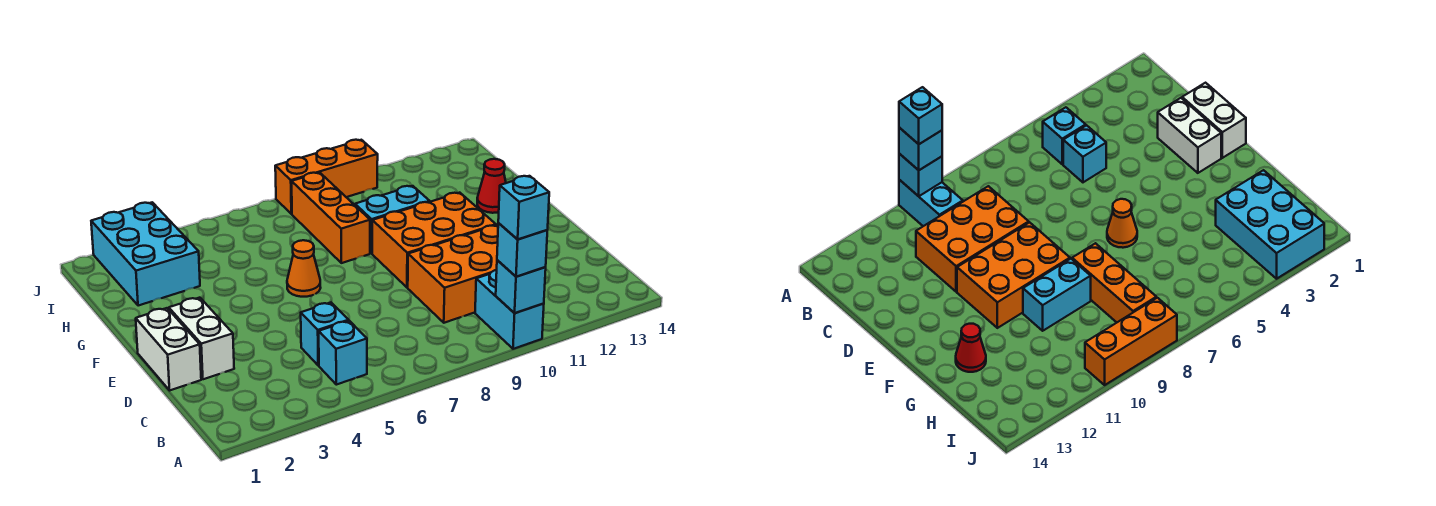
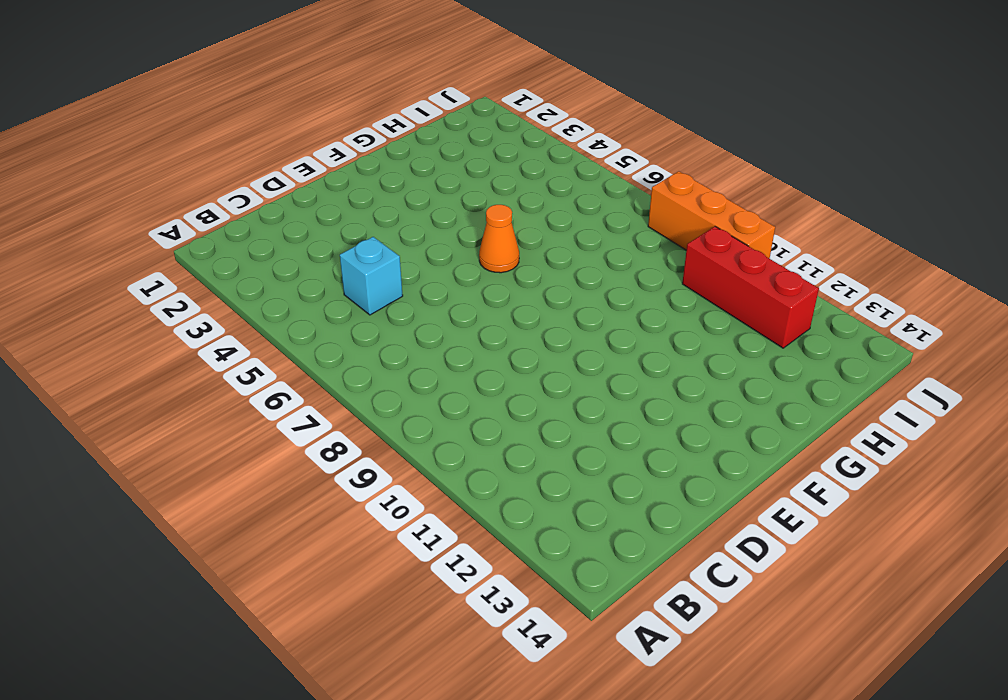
red brick I10:I12 level 1 -> none
none -> cyan brick A10:B10 level 1
none -> cyan brick B5 level 1
none -> orange brick C9:D11 level 1

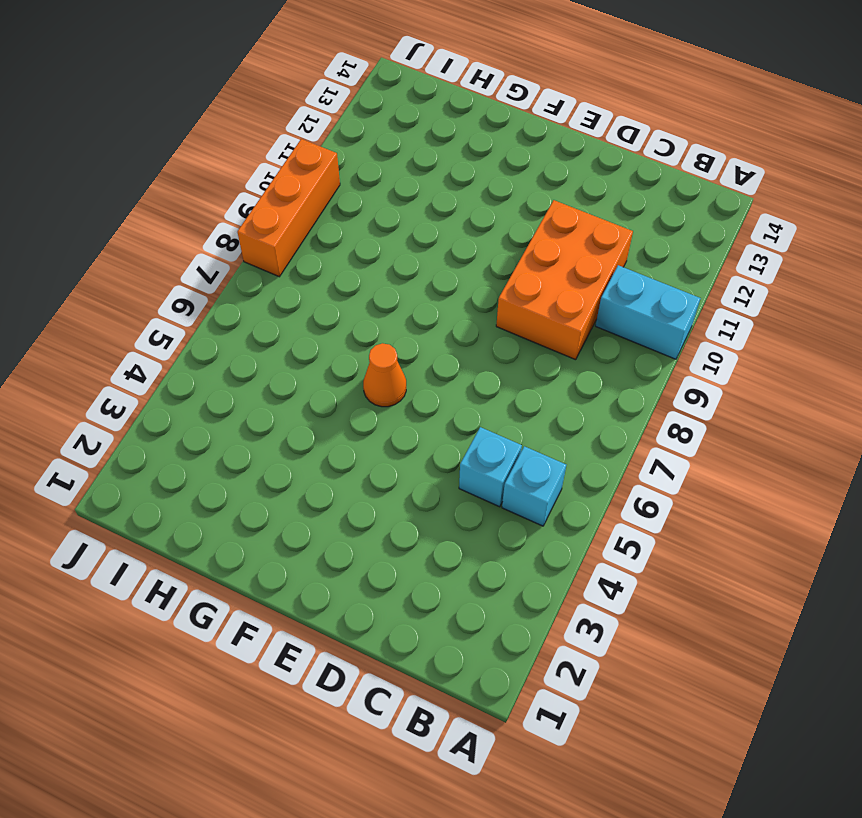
none -> white brick D1:E1 level 1
none -> white brick D2:E2 level 1
none -> orange brick E9:F11 level 1

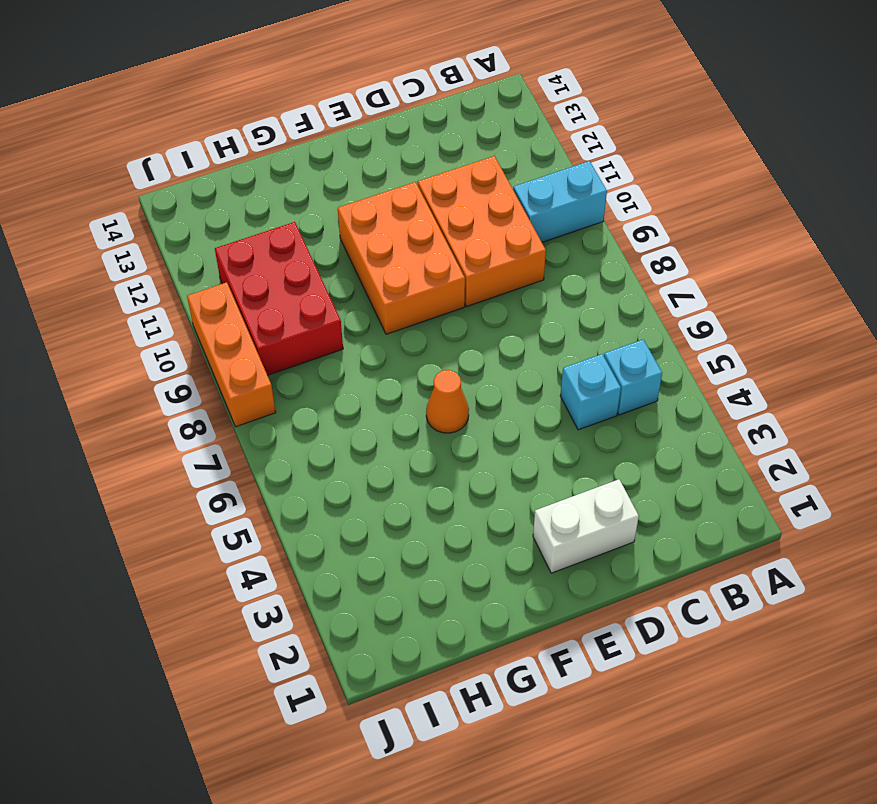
red brick H9:I11 level 1 -> none
none -> white brick D1:E1 level 1
none -> orange brick G8:I8 level 1
none -> cyan brick G9:G10 level 1

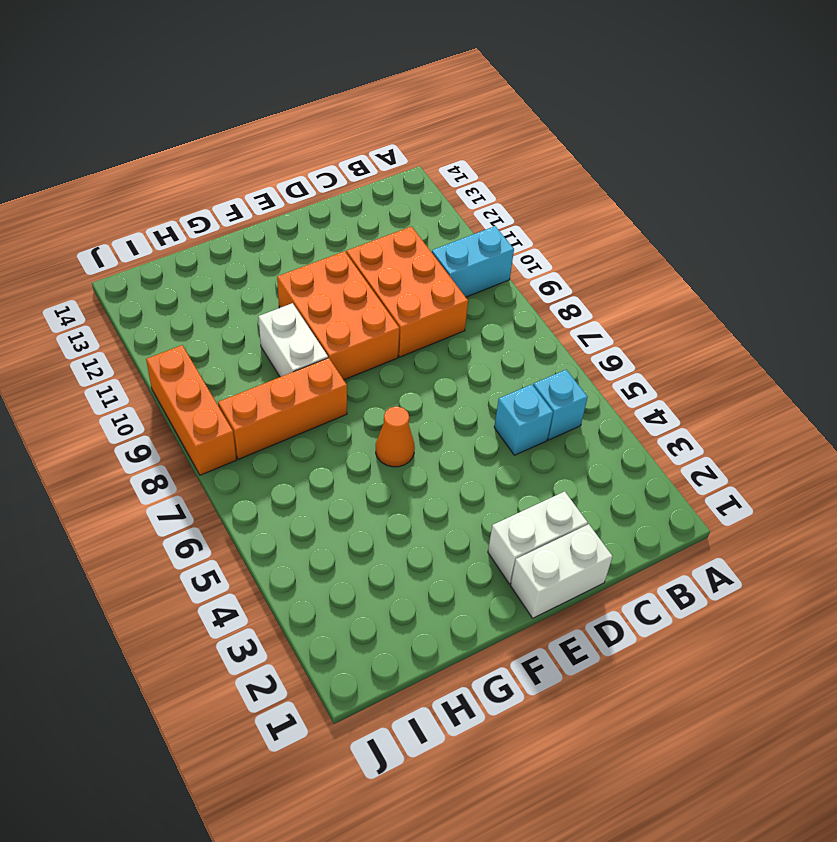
white brick G9:G10 level 1 -> cyan brick G9:G10 level 1
none -> red cone G13 level 1
none -> cyan brick H2:J3 level 1
none -> cyan brick A10 level 2

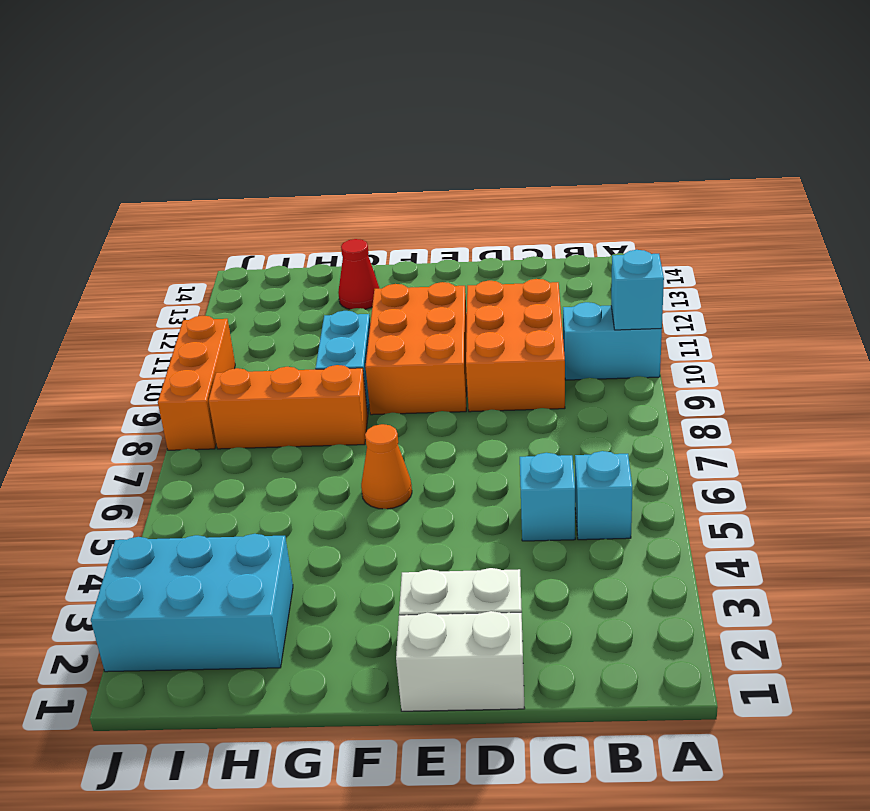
none -> cyan brick A10 level 3
none -> cyan brick A10 level 4

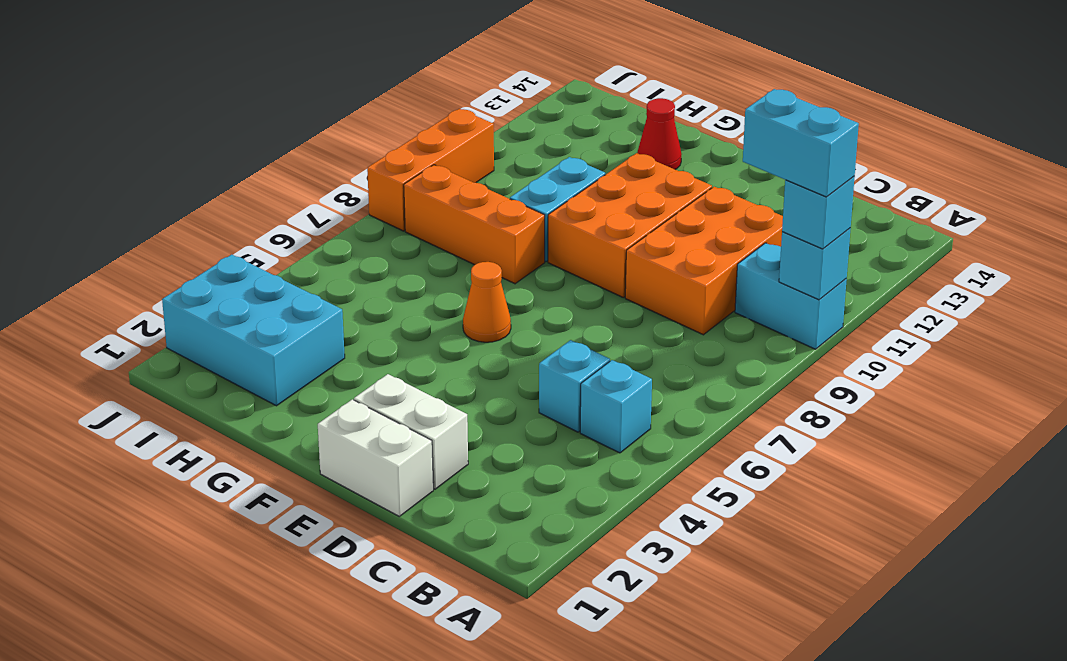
cyan brick A10:B10 level 4 -> cyan brick A10 level 4

